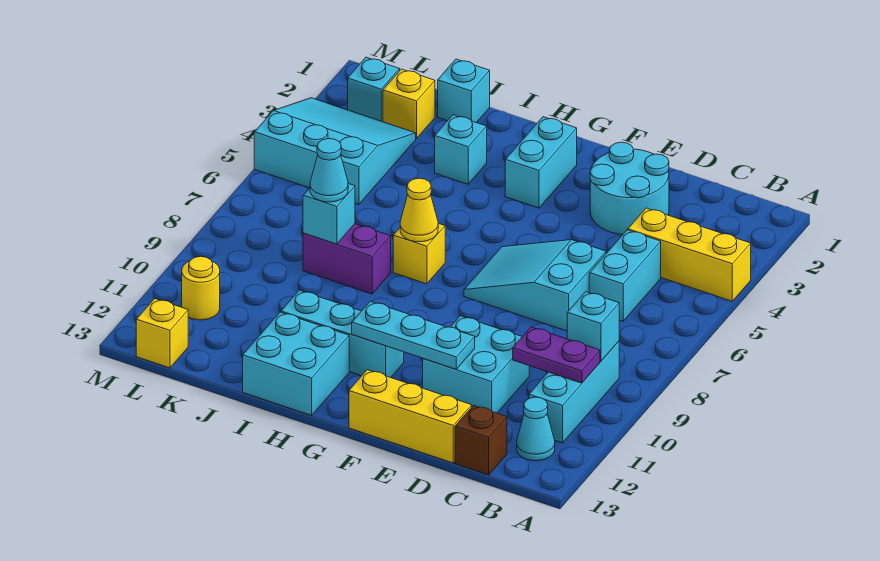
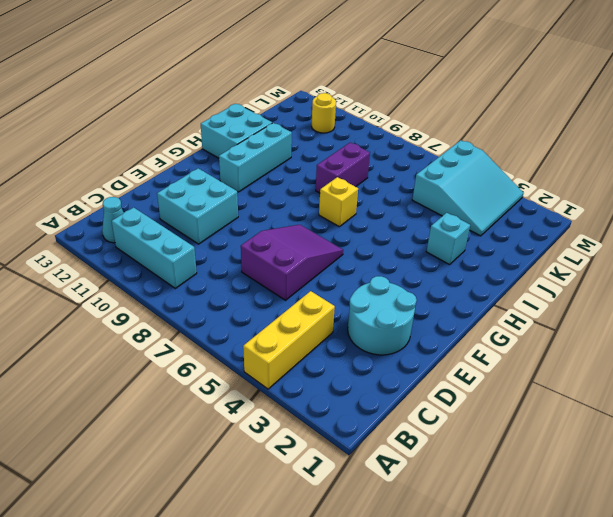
purple slope D6:F7 level 1 top D -> cyan slope D6:F7 level 1 top D
none -> cyan brick C5:C6 level 1
none -> brown brick C13 level 1
none -> yellow brick D13:F13 level 1

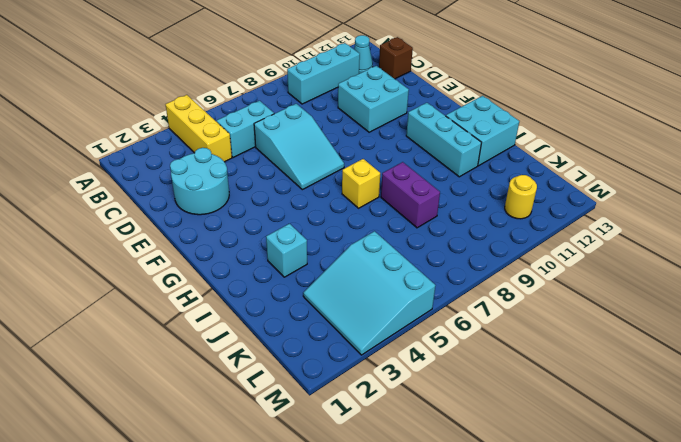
none -> yellow brick D13:F13 level 1
none -> cyan brick G2:G3 level 1
none -> cyan brick J1 level 1

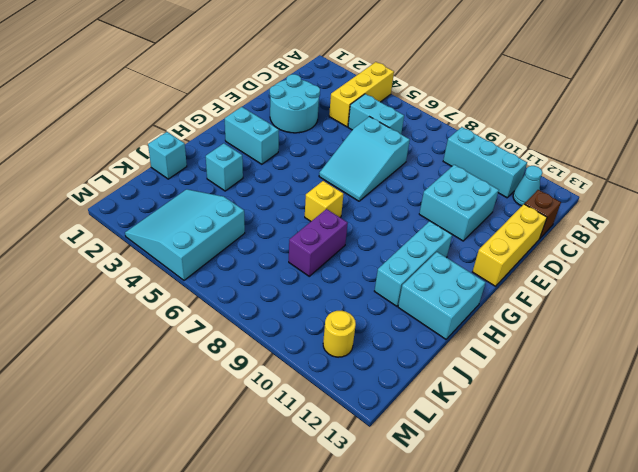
none -> yellow brick K2 level 1
none -> cyan brick L2 level 1
none -> yellow brick L13 level 1

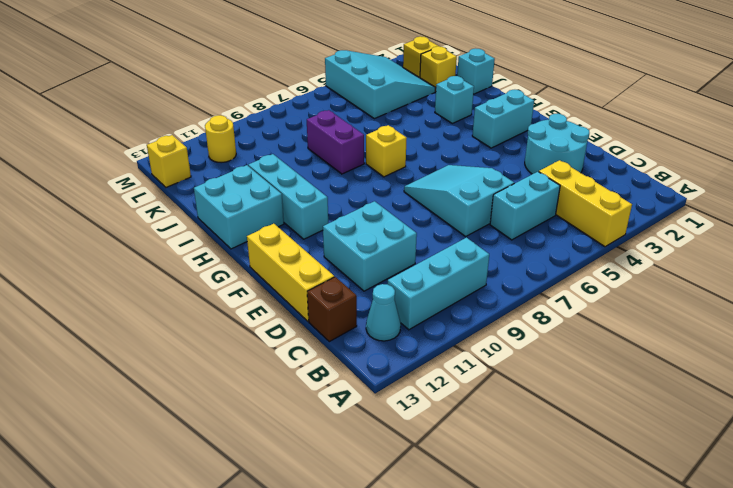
yellow brick L2 level 1 -> cyan brick L2 level 1
none -> cyan brick B9 level 2
none -> purple plate B10:C10 level 2
none -> cyan plate E11:G11 level 2

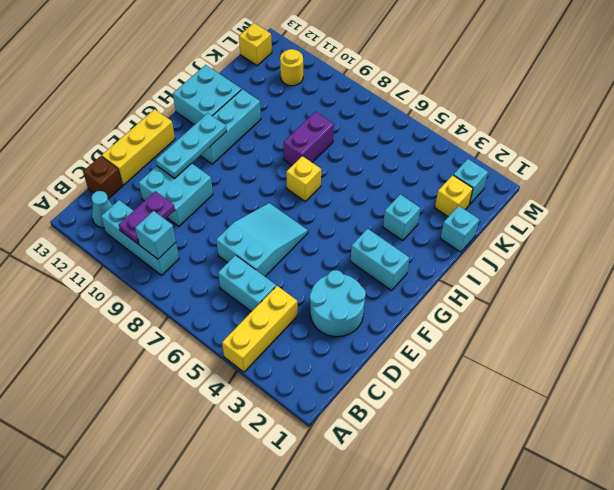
none -> cyan slope K3:M5 level 1 top 5
none -> yellow cone H7 level 2
none -> cyan brick J8 level 2

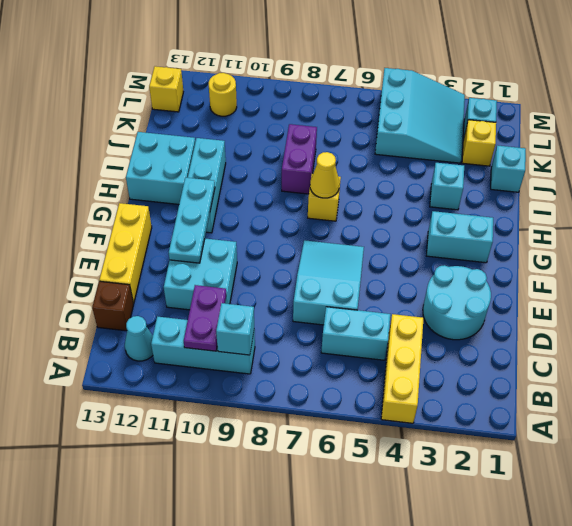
none -> cyan brick J8 level 2
none -> cyan cone J8 level 3

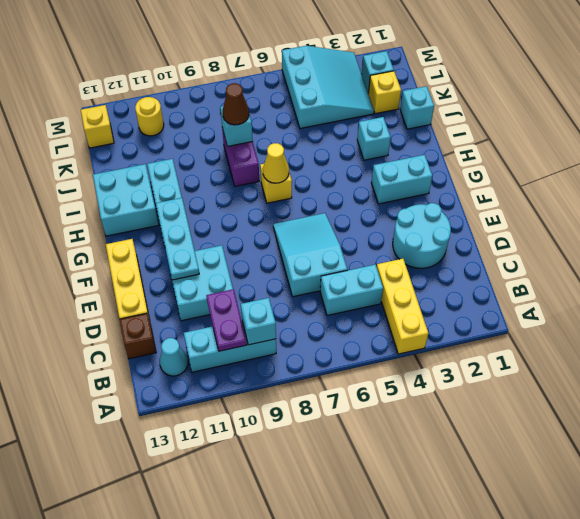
brown cone J8 level 3 -> cyan cone J8 level 3

